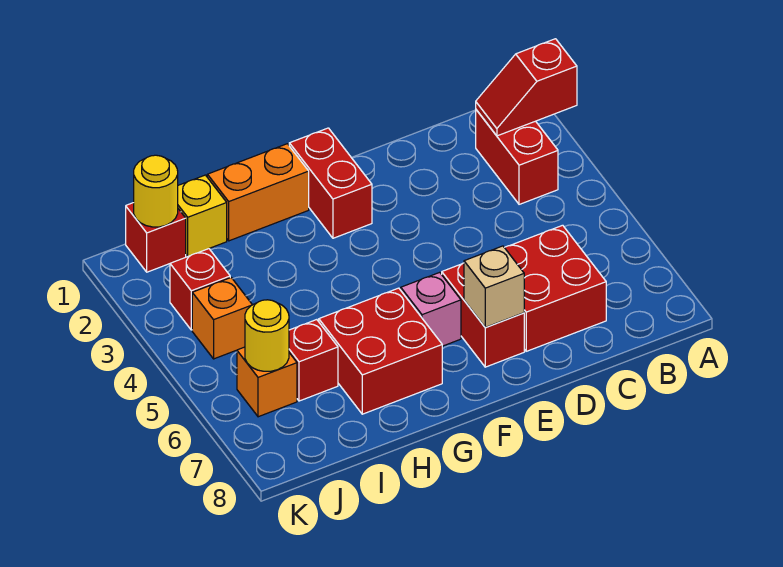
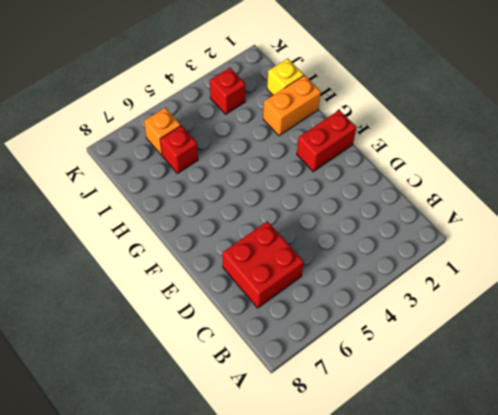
orange brick H1:H2 level 1 -> orange brick G1:H1 level 1
none -> red brick B2:B3 level 1
none -> red brick E6:E7 level 1
none -> pink brick F6 level 1

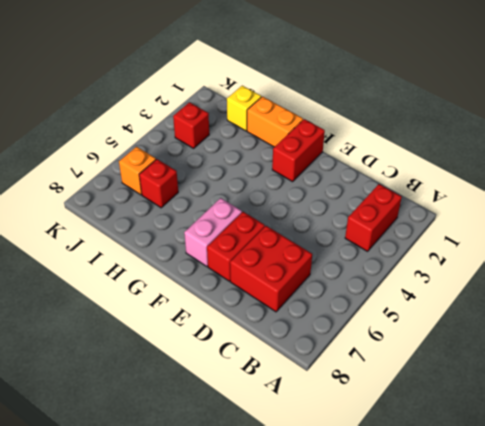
pink brick F6:F7 level 1 -> pink brick F6 level 1
none -> red brick G6:H7 level 1
none -> red brick J1 level 1
none -> orange brick J4 level 1

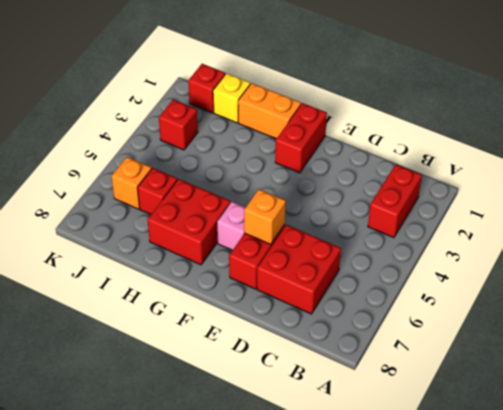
orange brick E6 level 2 -> orange brick J4 level 1
none -> red slope A2:B2 level 2 top A
none -> tan brick E7 level 2
none -> yellow round brick J1 level 2

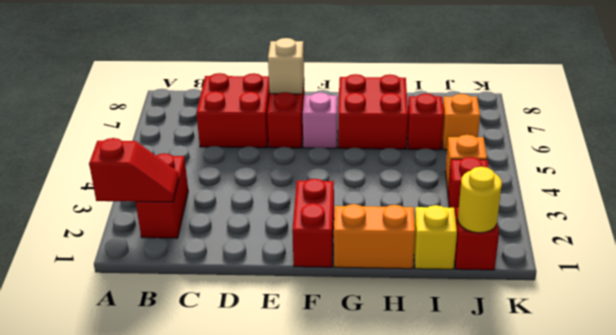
none -> yellow round brick J6 level 2

